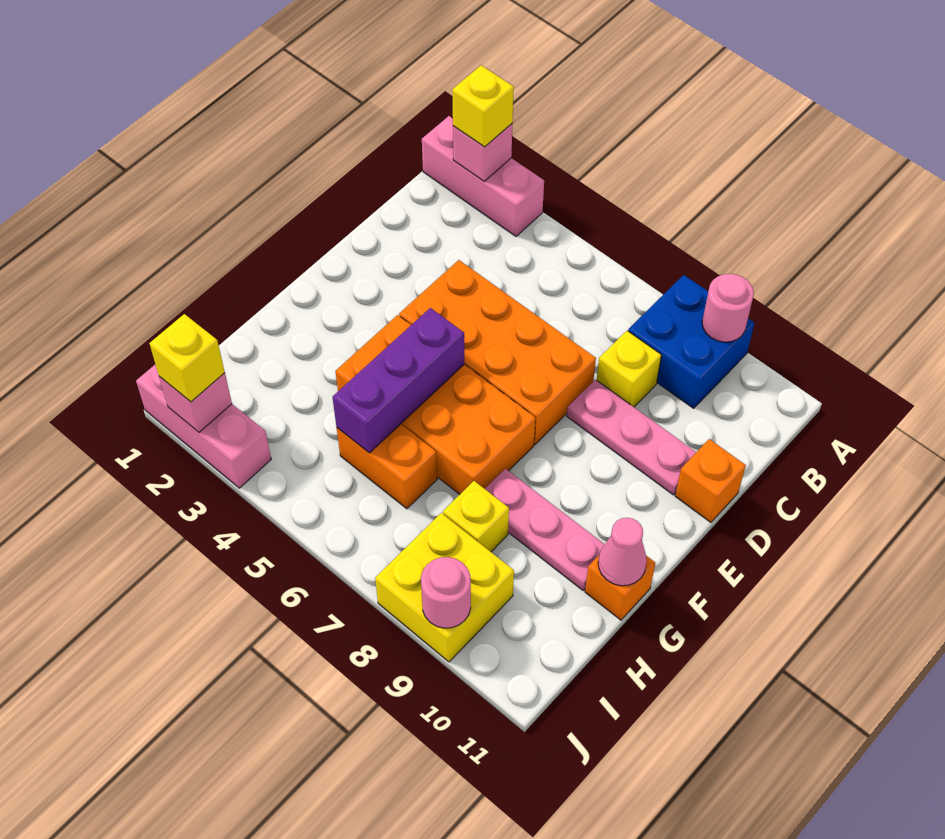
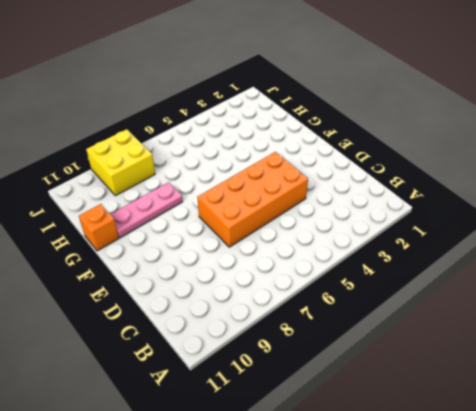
none -> pink brick A1:A3 level 1
none -> blue brick A8:B9 level 1
none -> yellow brick C8 level 1

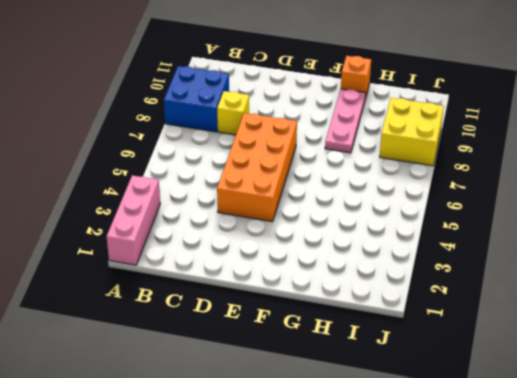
none -> pink plate D8:D10 level 1
none -> orange brick D11 level 1
none -> orange brick F4:G7 level 1

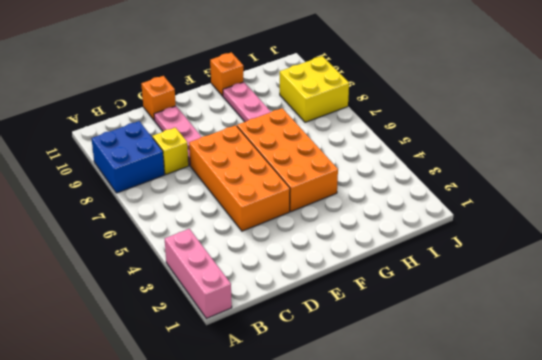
none -> orange brick H5:H6 level 1
none -> yellow brick H8 level 1
none -> pink brick J1:J3 level 1

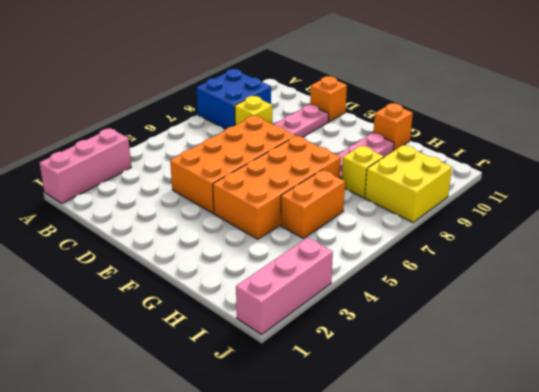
none -> pink brick A2 level 2
none -> pink round brick A9 level 2
none -> purple brick F5:H5 level 2

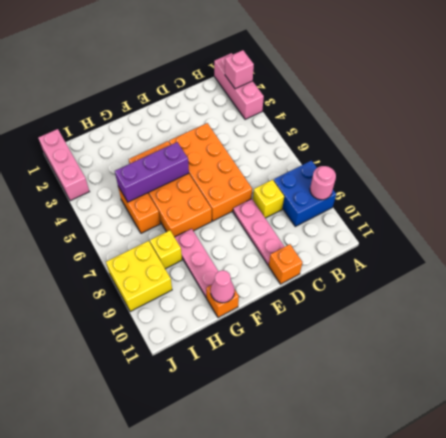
none -> pink brick J2 level 2
none -> pink round brick J9 level 2
none -> yellow brick A2 level 3

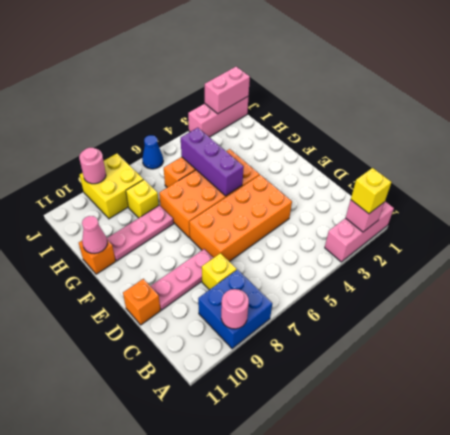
pink brick J1:J2 level 2 -> pink brick J2 level 2
blue cone J6 level 1 -> none
none -> yellow brick J2 level 3

